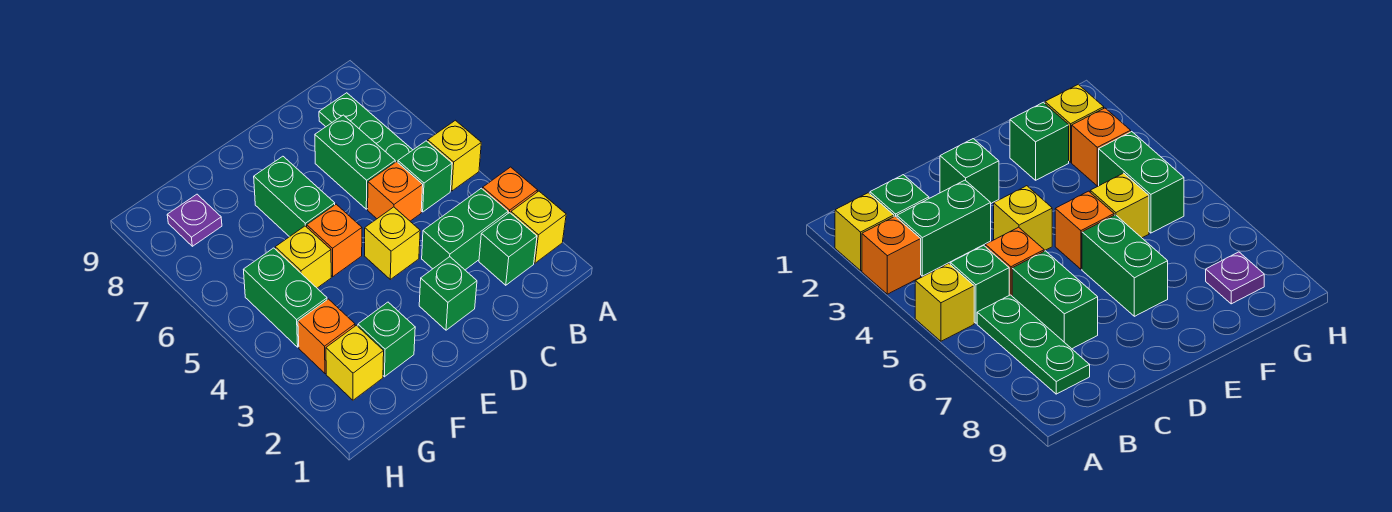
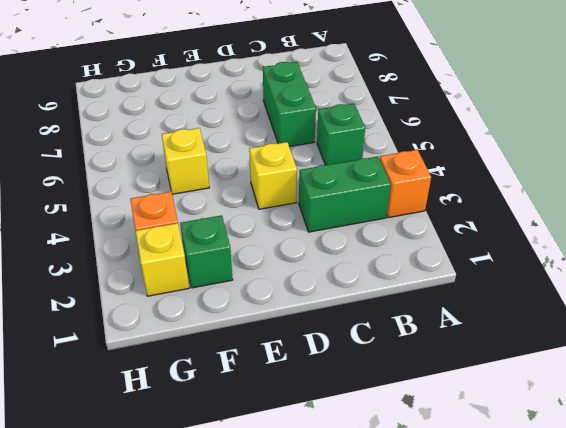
none -> yellow brick A2 level 1
none -> yellow brick A5 level 1
none -> green brick B2 level 1

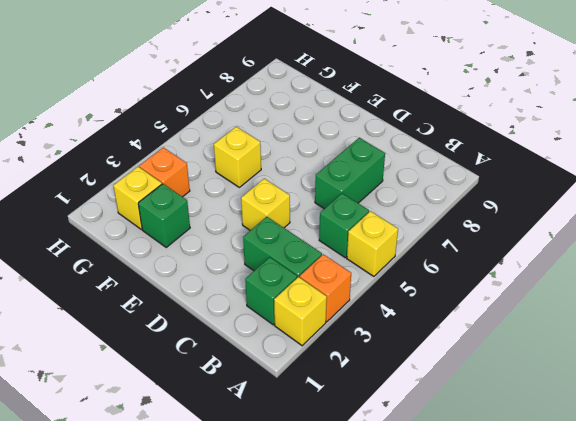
none -> green plate B6:B8 level 1
none -> orange brick C5 level 1
none -> green brick D2 level 1

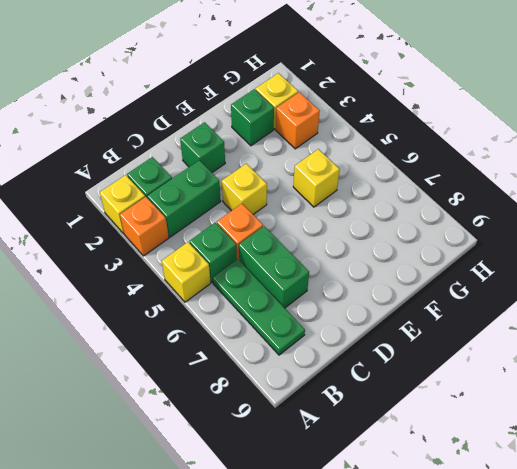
none -> orange brick E5 level 1
none -> green brick E6:E7 level 1
none -> green brick G4:G5 level 1

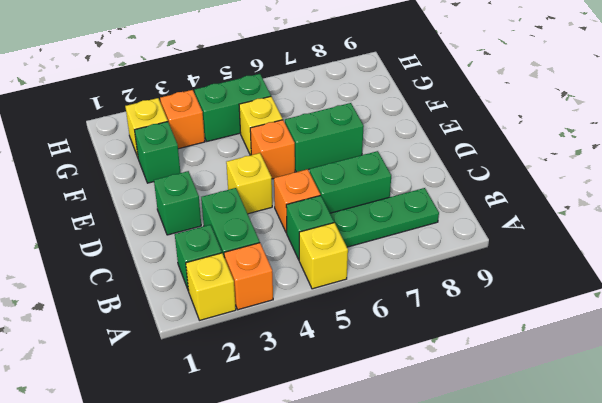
none -> purple plate G8 level 1

